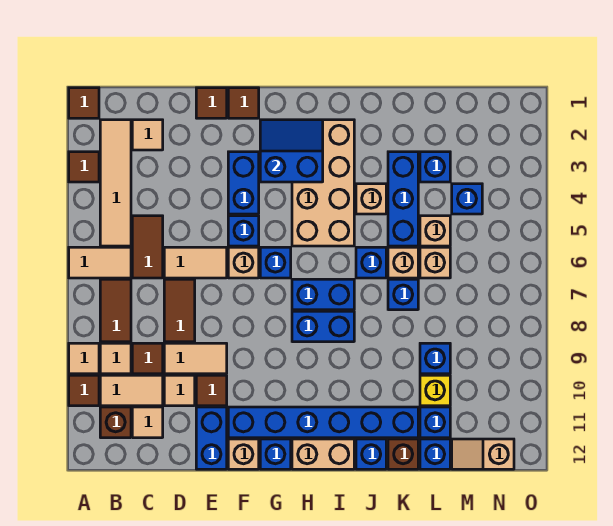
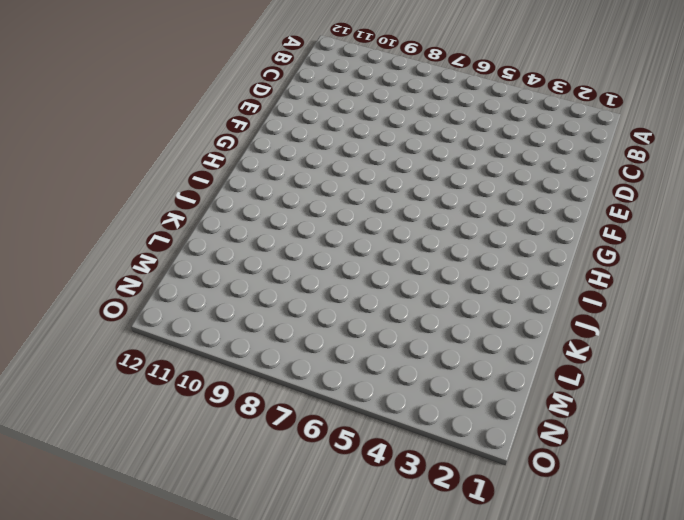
none -> brown tile A1 level 1
none -> brown tile A3 level 1
none -> tan tile A6:B6 level 1
none -> tan tile A9 level 1

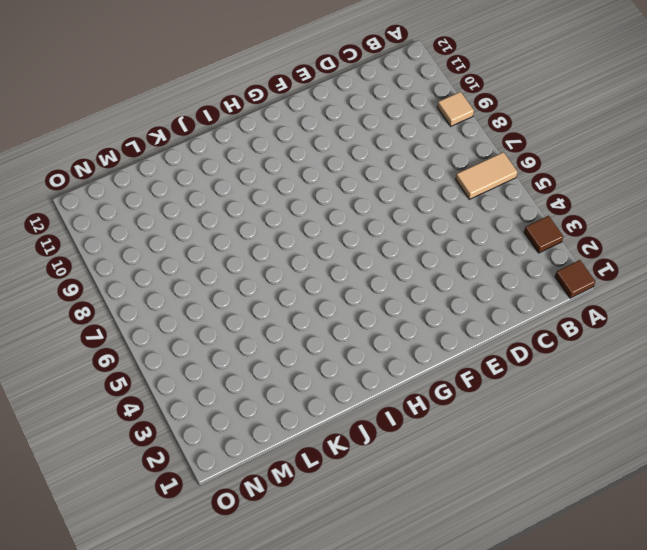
none -> brown tile A10 level 1
none -> tan tile B2:B5 level 1
none -> brown tile B7:B8 level 1
none -> tan tile B9 level 1

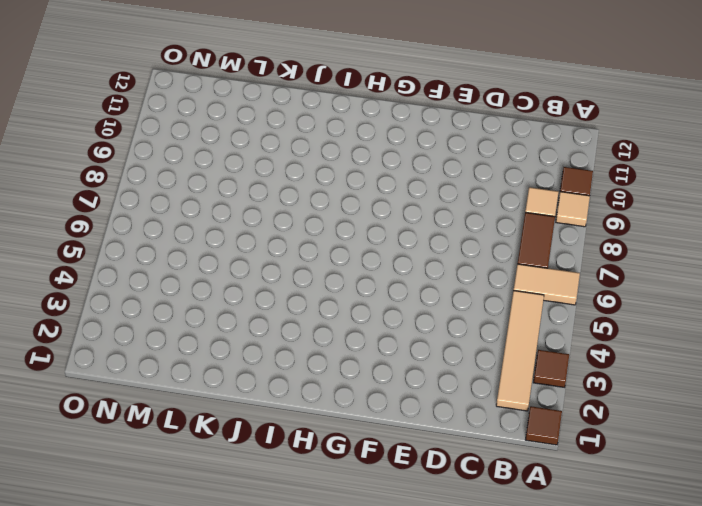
none -> tan tile B10:C10 level 1
none -> brown brick B11 level 1
none -> tan tile C2 level 1
none -> brown tile C5:C6 level 1

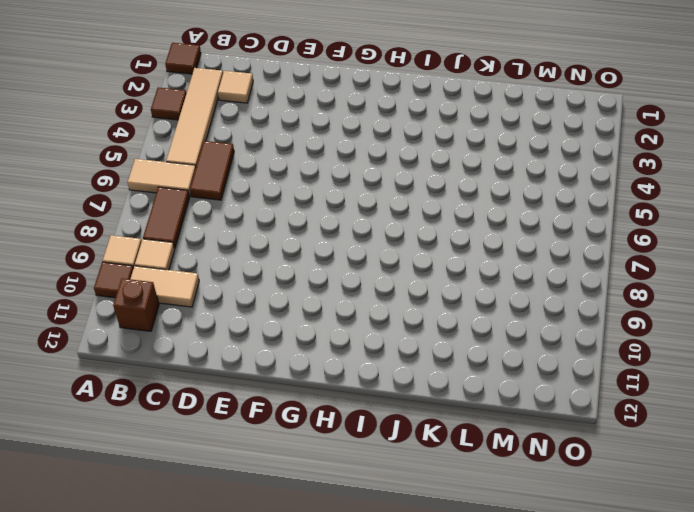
none -> brown tile C9 level 1
none -> tan tile C11 level 1
none -> tan tile D6:E6 level 1
none -> brown tile D7:D8 level 1

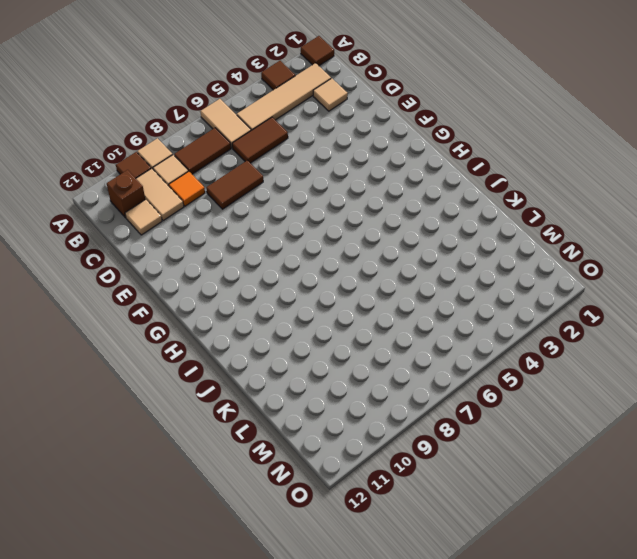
orange tile C9 level 1 -> brown tile C9 level 1
none -> tan tile D6:E6 level 1
none -> tan tile D9:E9 level 1
none -> tan tile D10 level 1
none -> brown tile E1 level 1

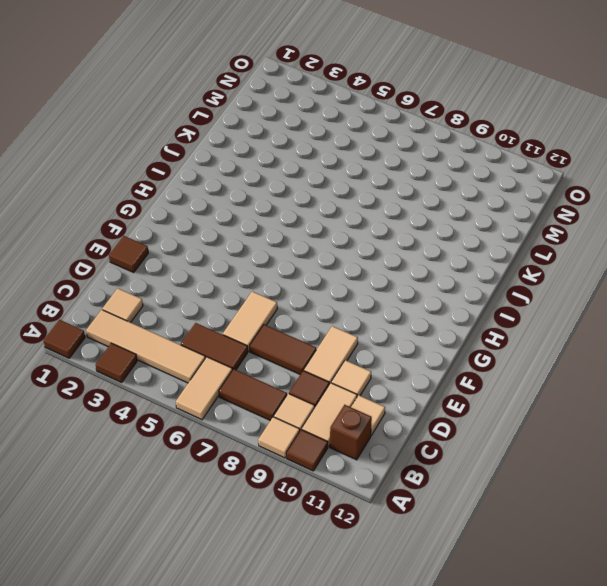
none -> brown tile E10 level 1
none -> blue brick E11:E12 level 1
none -> brown tile F1 level 1
none -> blue brick F3:F4 level 1

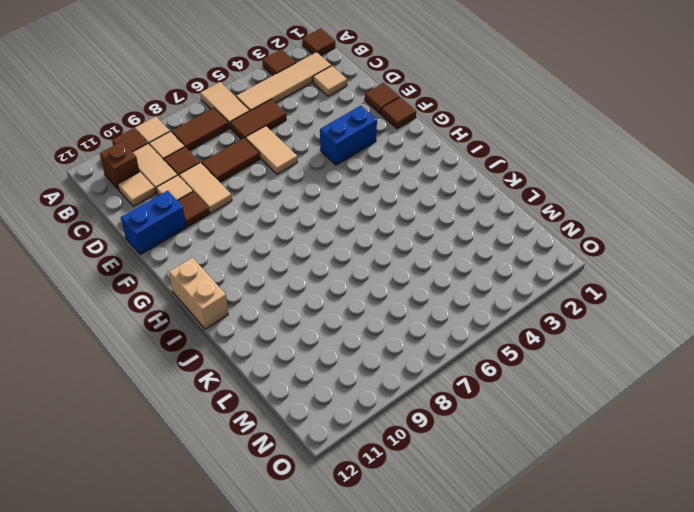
none -> blue brick F5 level 1
none -> tan brick F6 level 1
none -> blue brick F11:K11 level 1
none -> tan brick F12 level 1

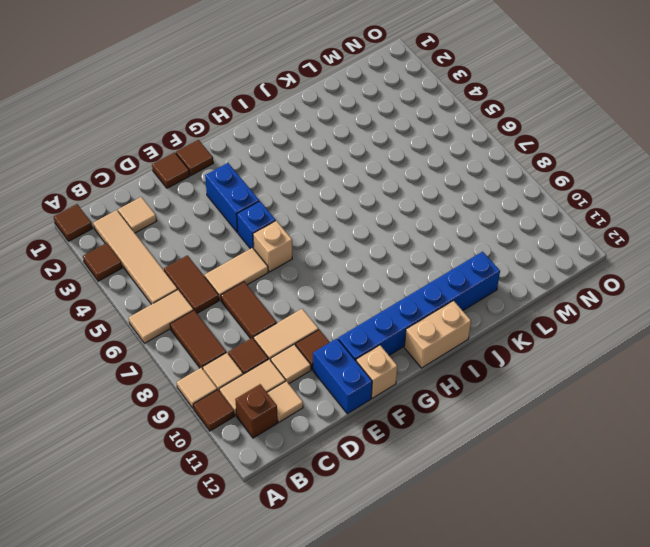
none -> blue brick G6 level 1
none -> blue brick G12 level 1
none -> tan brick H2:I5 level 1
none -> blue brick H7:I7 level 1

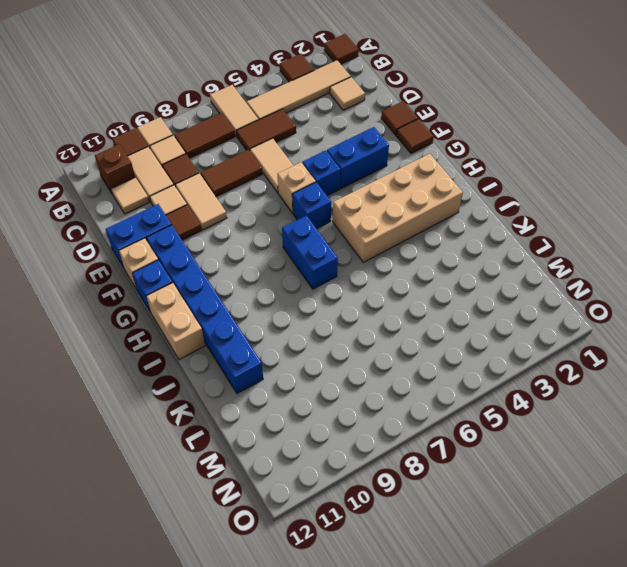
none -> blue brick H8:I8 level 1
none -> tan brick J4 level 1
none -> blue brick J6 level 1
none -> blue brick J12 level 1

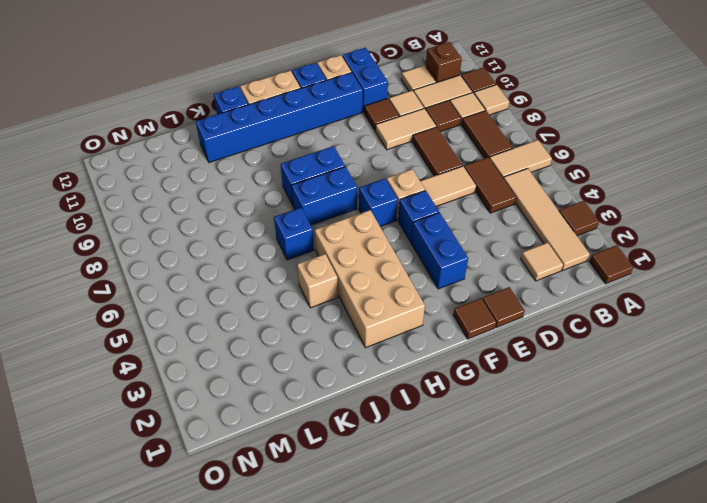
none -> blue brick K3:K5 level 1
none -> tan brick K6 level 1
none -> blue brick K7 level 1
none -> brown brick K12 level 1

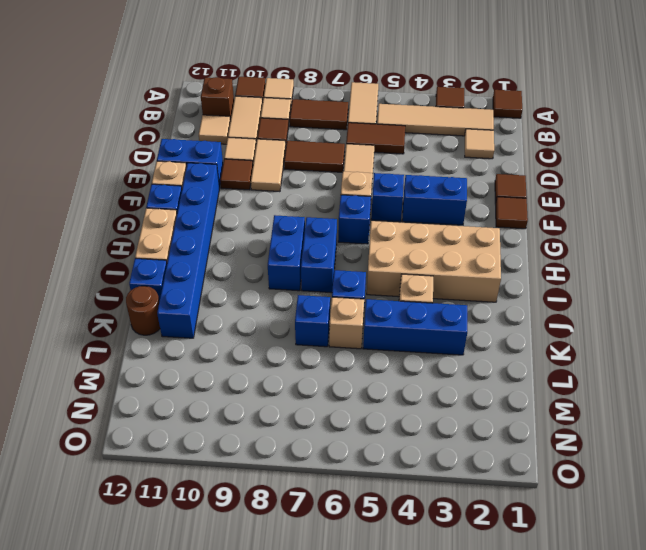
brown round brick K12 level 1 -> brown brick K12 level 1
none -> blue brick L3 level 1
none -> tan brick L5 level 1
none -> tan brick L6 level 1
none -> blue brick L9 level 1

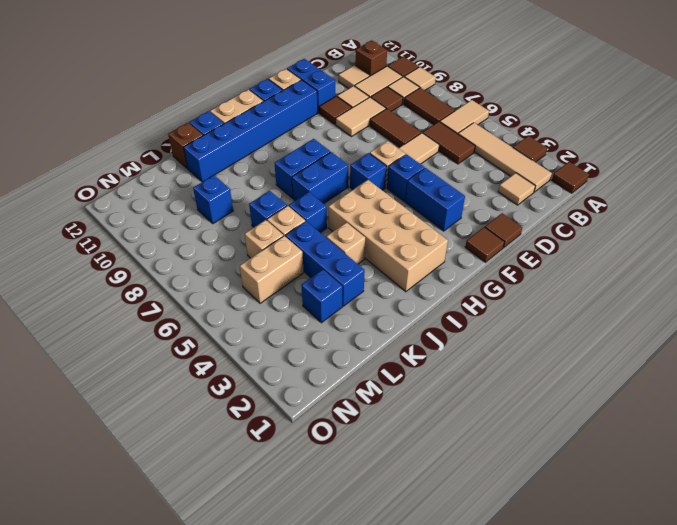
tan brick L5:M5 level 1 -> tan brick L5 level 1
none -> yellow brick L10 level 1
none -> blue brick L11 level 1
none -> blue brick L12 level 1
none -> blue brick M4 level 1

